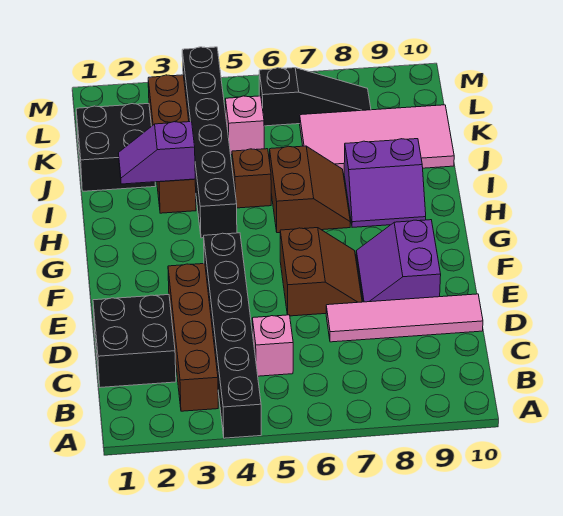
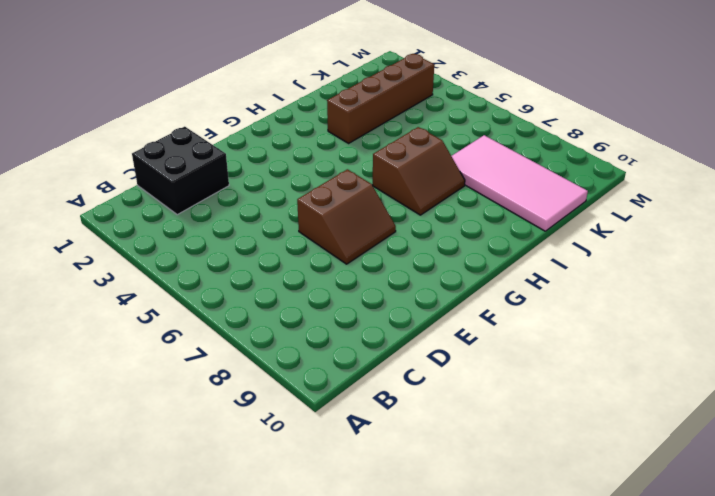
none -> black brick A4:F4 level 1
none -> brown brick B3:E3 level 1
none -> pink brick C5 level 1

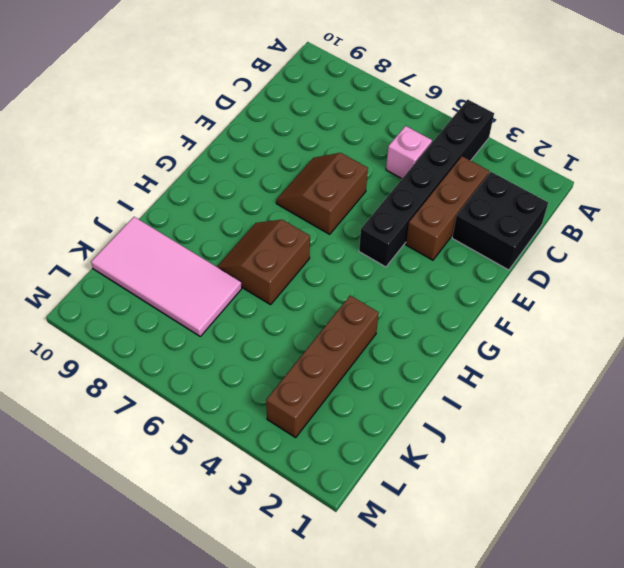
brown brick C3:E3 level 1 -> brown brick B3:E3 level 1
none -> pink tile D7:D10 level 1
none -> purple slope E8:F9 level 1 top 9
none -> black brick H4:M4 level 1

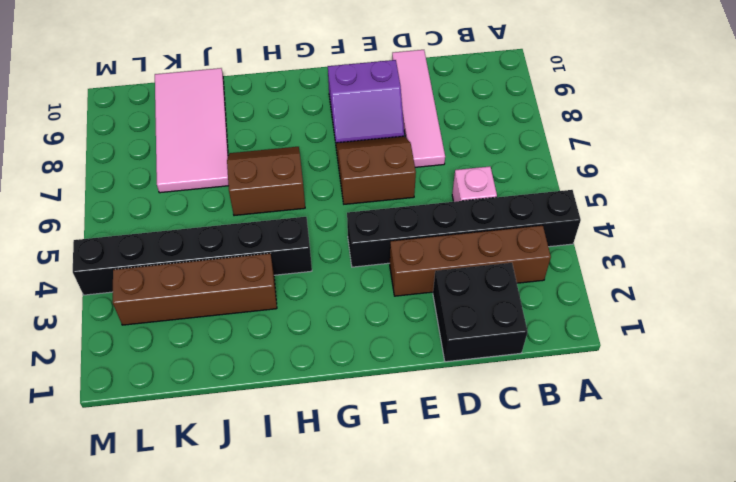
none -> purple slope H8:I9 level 1 top I
none -> brown brick I5 level 1
none -> black brick J1:K2 level 1

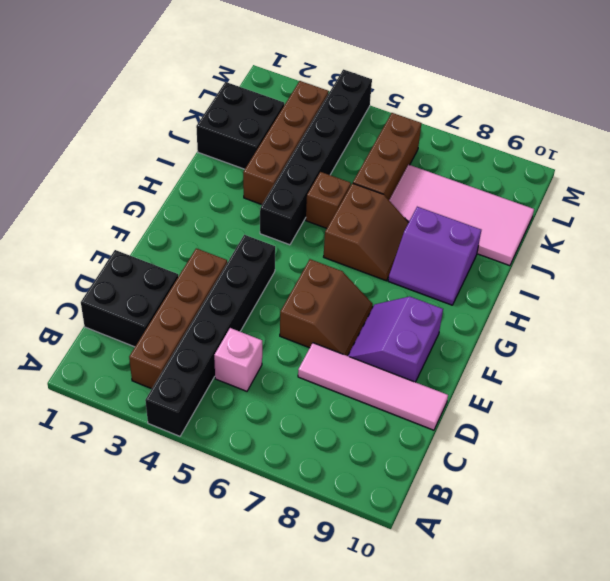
brown brick J6:L6 level 1 -> black slope L6:L8 level 1 top 6
none -> pink brick K5 level 1
none -> purple slope I2:I3 level 2 top 3

